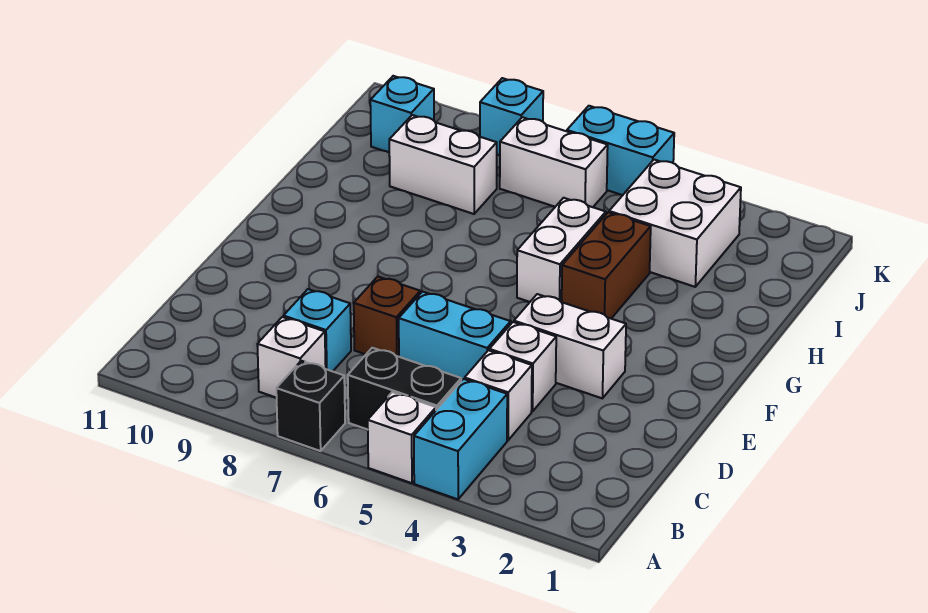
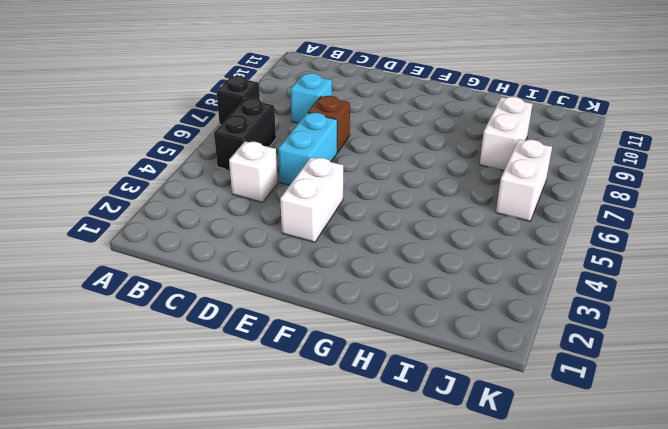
none -> cyan brick A4:B4 level 1
none -> white brick A5 level 1
none -> white brick B8 level 1

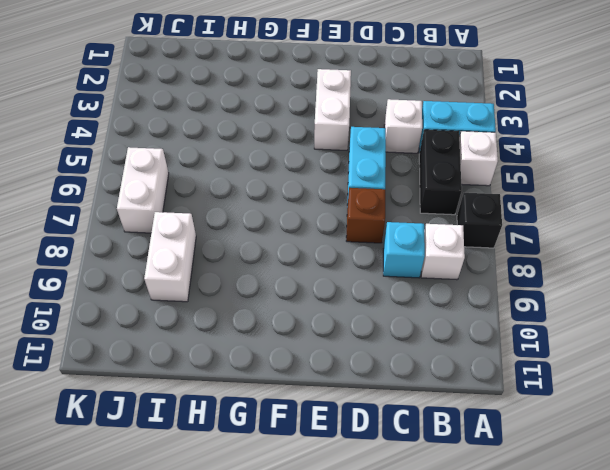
none -> white brick D4 level 1
none -> brown brick G4:H4 level 1
none -> white brick G5:H5 level 1

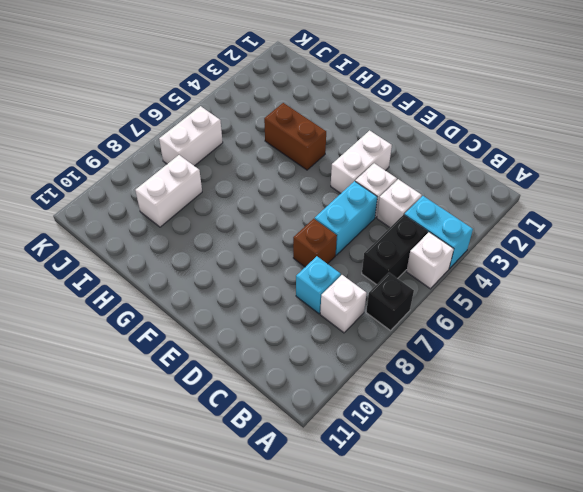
none -> white brick G5:H5 level 1
none -> white brick I3:J4 level 1
none -> cyan brick J10 level 1

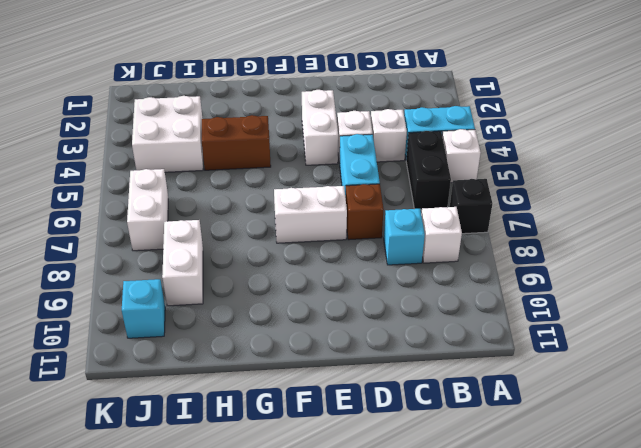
white brick E7:F7 level 1 -> white brick G5:H5 level 1
none -> cyan brick K5:K6 level 1
none -> cyan brick K8 level 1

